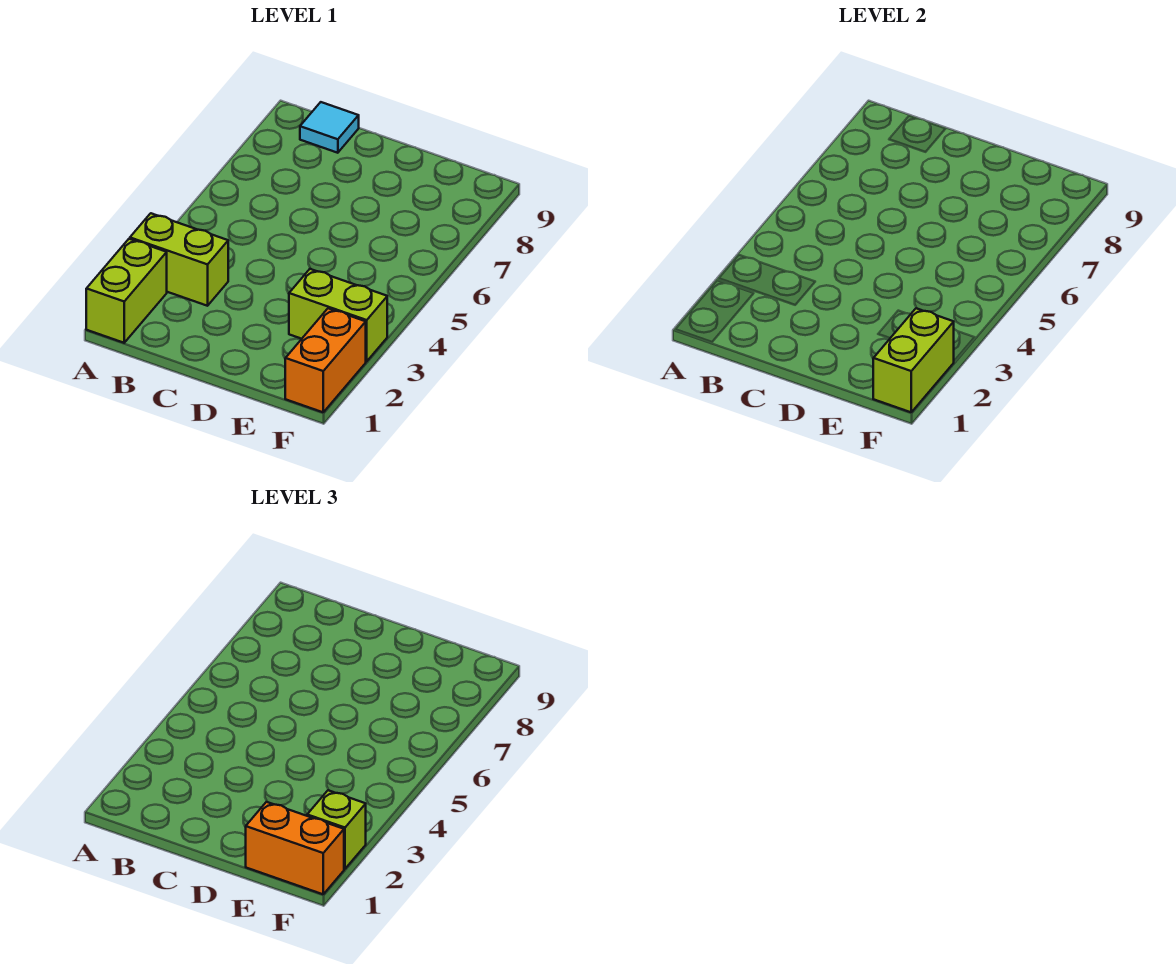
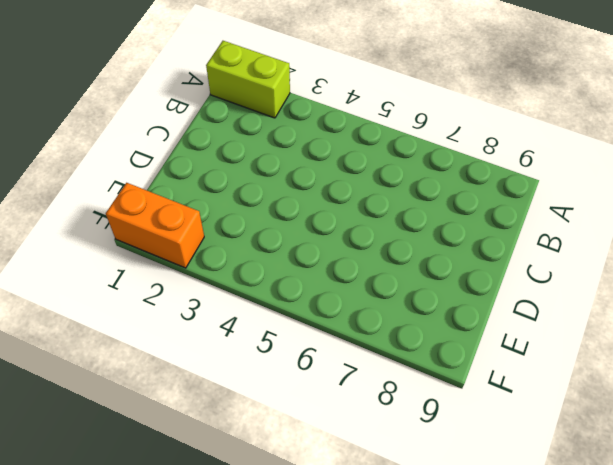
none -> lime brick A3:B3 level 1
none -> cyan tile B9 level 1

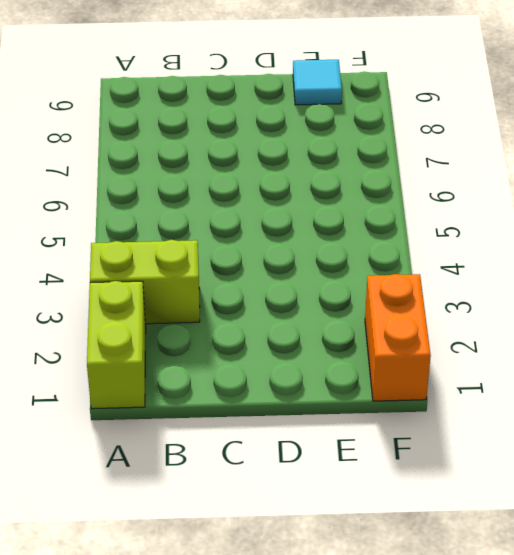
cyan tile E9 level 1 -> cyan tile B9 level 1
none -> lime brick E3:F3 level 1
none -> lime brick F1:F2 level 2

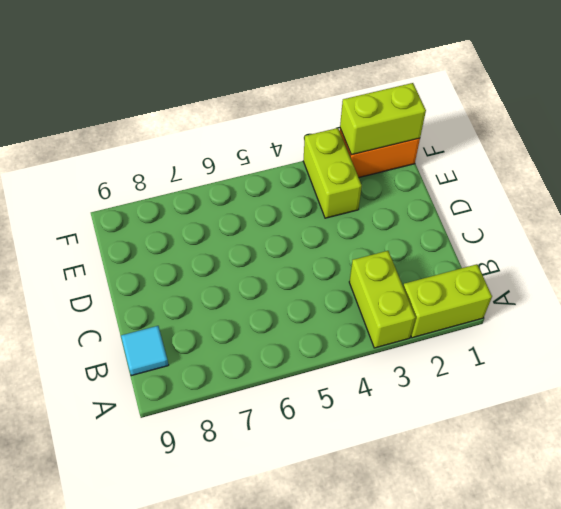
none -> orange brick E1:F1 level 3
none -> lime brick F2 level 3

